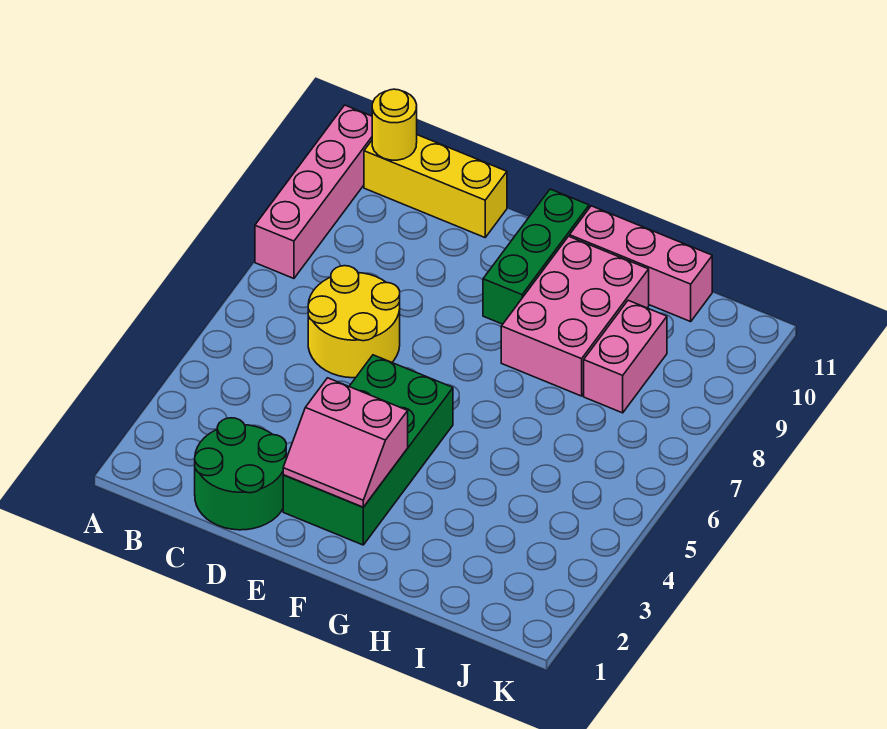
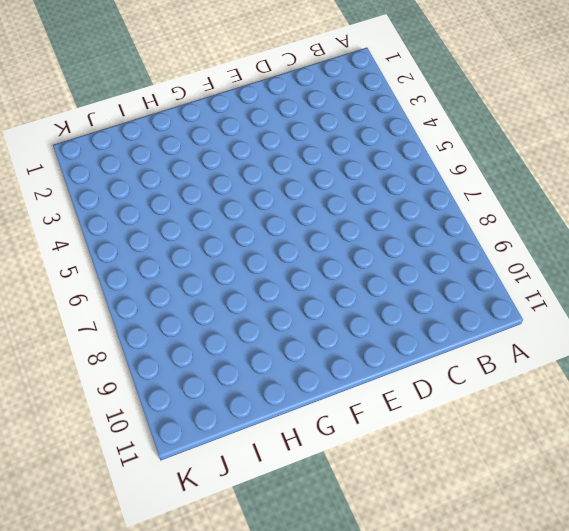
none -> pink brick A8:A11 level 1
none -> yellow brick B11:D11 level 1

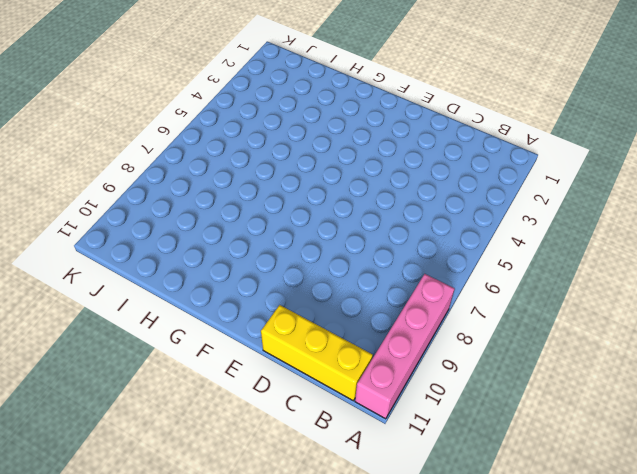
none -> green round brick C1:D2 level 1
none -> yellow round brick C6:D7 level 1

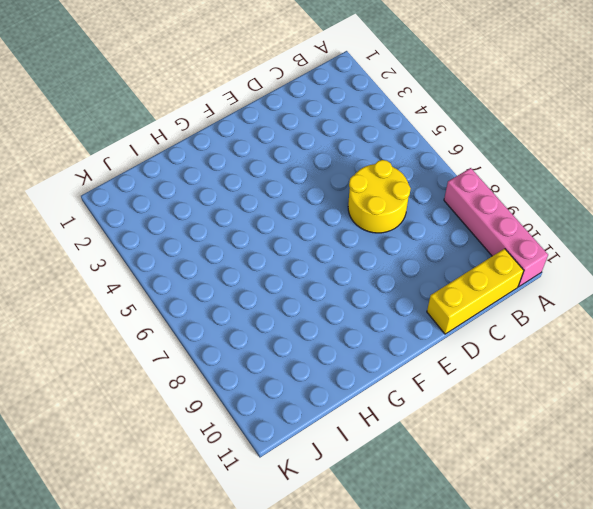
none -> green round brick C1:D2 level 1
none -> green brick E2:F5 level 1

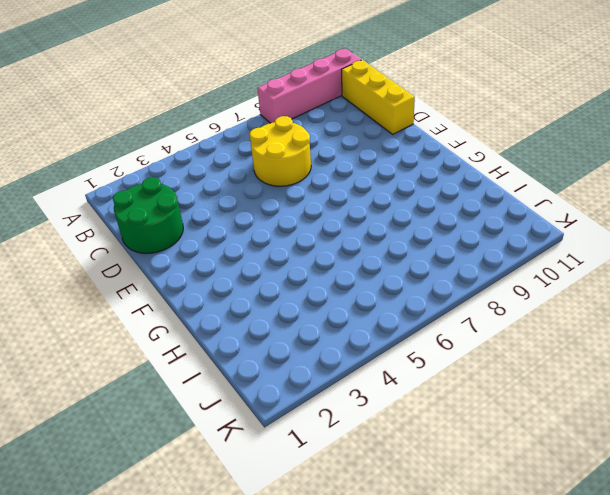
none -> green brick E2:F5 level 1
none -> green brick F9:F11 level 1

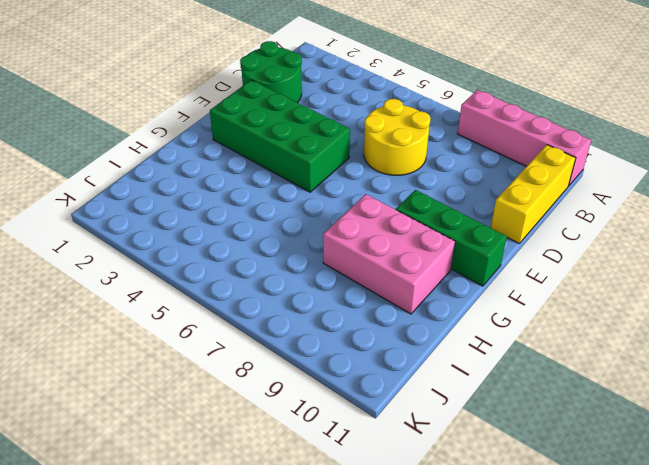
none -> pink brick G11:I11 level 1
none -> pink brick I8:I9 level 1

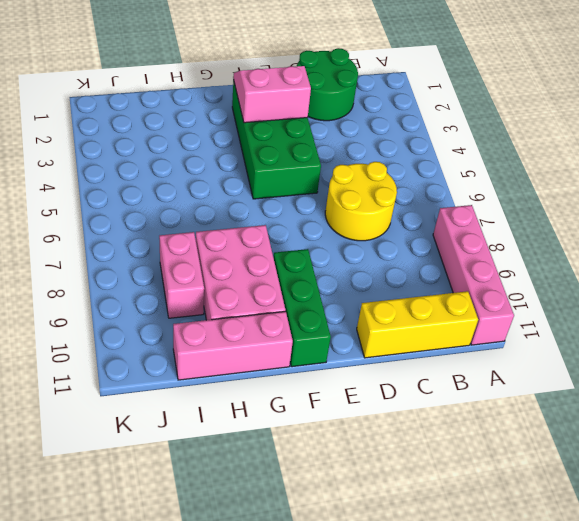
none -> yellow round brick B11 level 2

